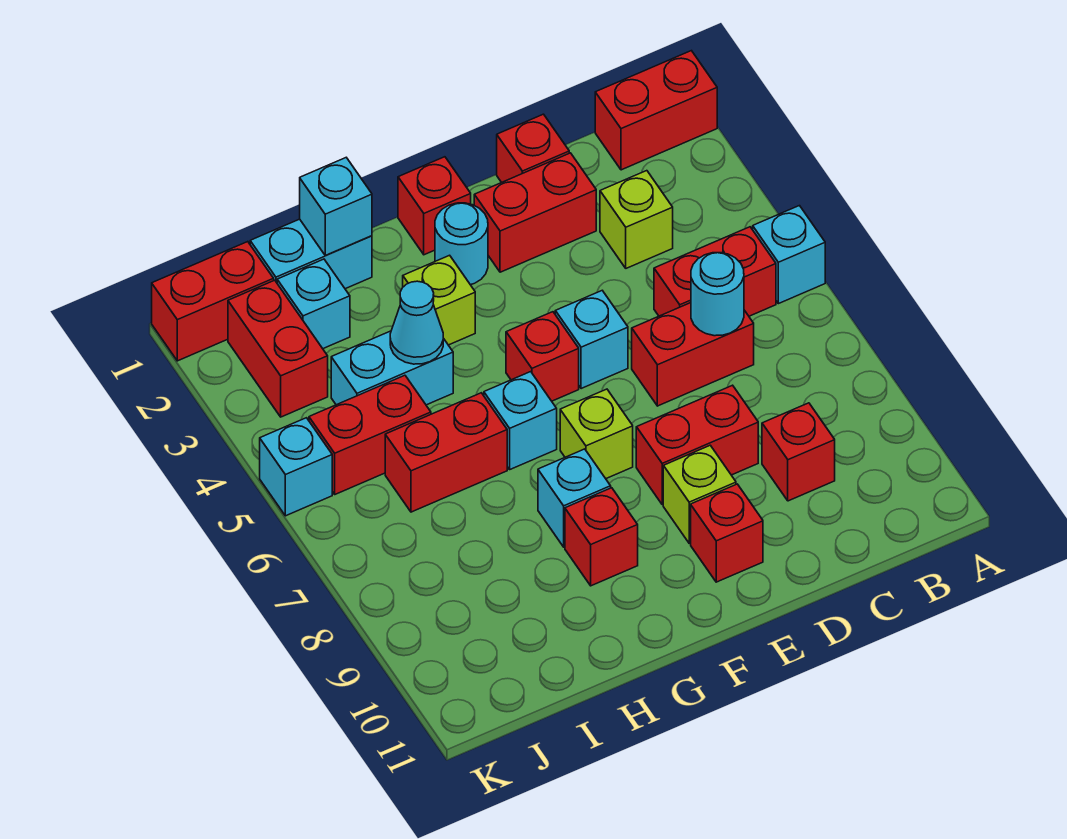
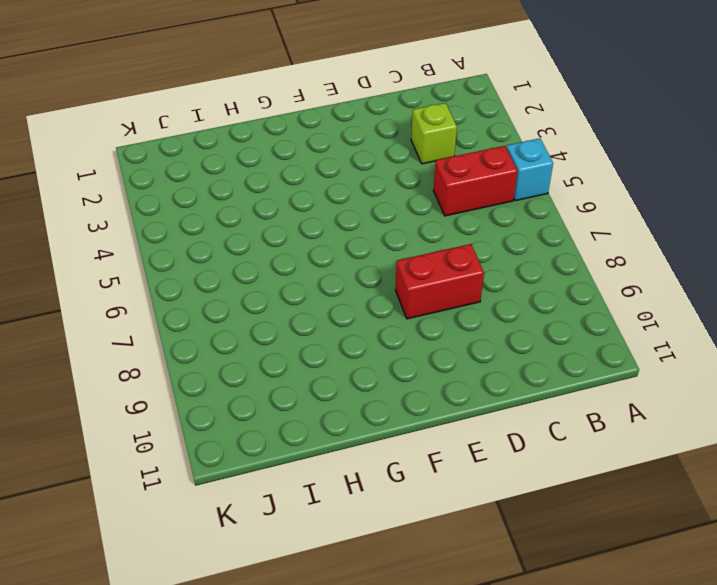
none -> red brick A1:B1 level 1
none -> red brick C6:D6 level 1
none -> red brick C9 level 1
none -> red brick D1 level 1

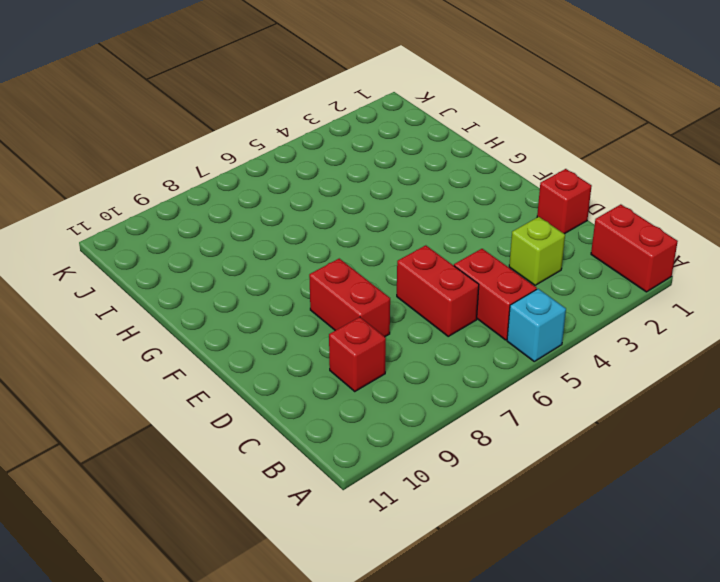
none -> red brick D2:E2 level 1
none -> cyan brick E5 level 1
none -> lime brick E9 level 1
none -> red brick E10 level 1

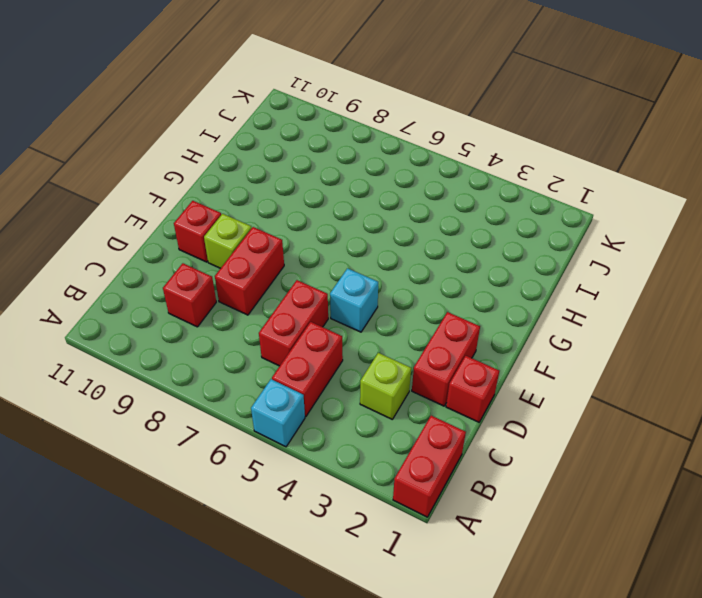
none -> red brick F1 level 1
none -> cyan round brick F2 level 1
none -> red brick F5 level 1
none -> lime brick F7 level 1

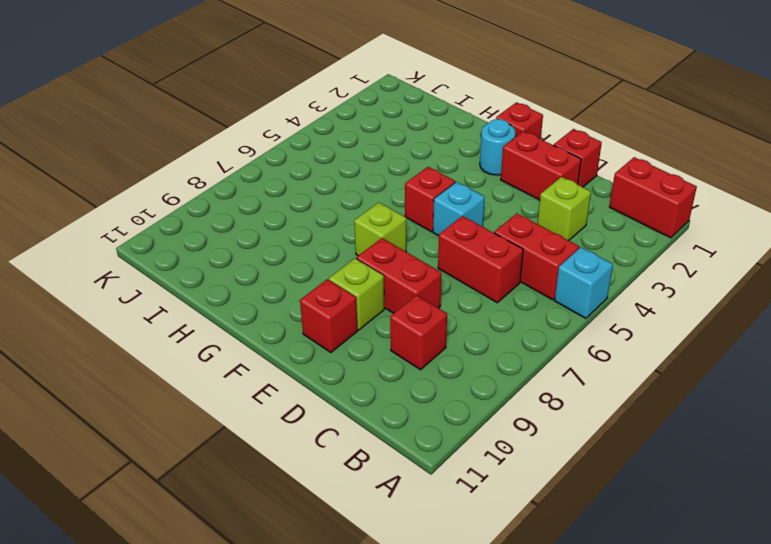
none -> lime brick G3 level 1
none -> cyan brick G6 level 1
none -> cyan brick G8 level 1
none -> red brick G9 level 1

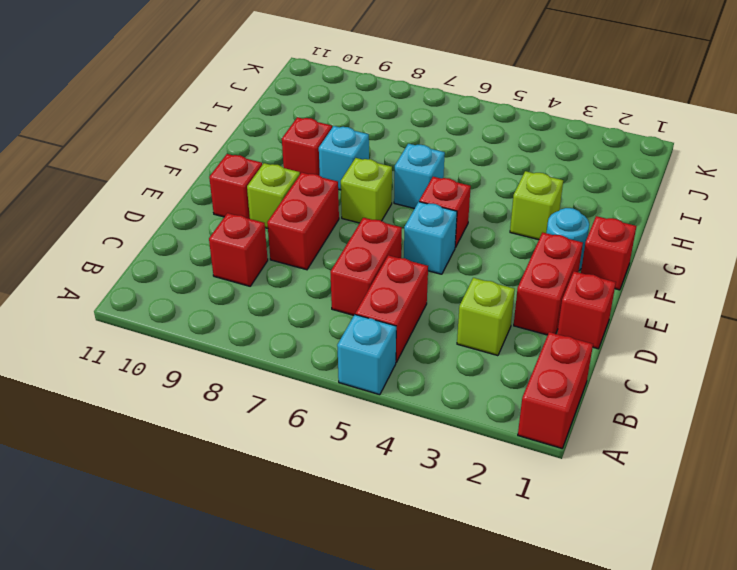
none -> cyan brick H1:I1 level 1
none -> cyan brick H4:I4 level 1
none -> red brick H6:I6 level 1
none -> cyan brick I2 level 1

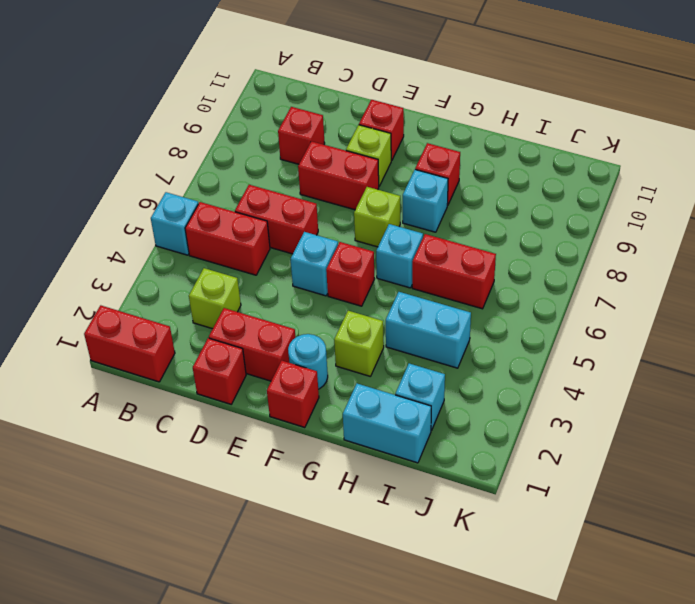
none -> red brick I5:J5 level 1
none -> red brick J1:K1 level 1
none -> red brick J2:J3 level 1
none -> cyan brick K5 level 1

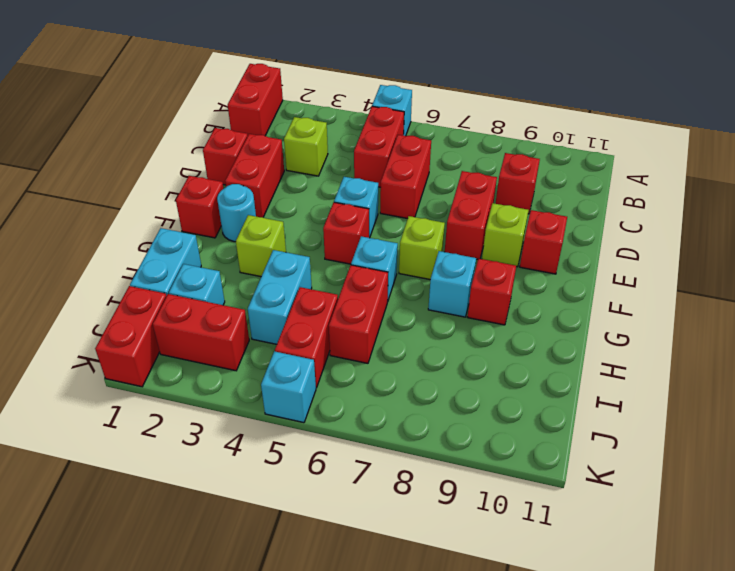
none -> cyan round brick C6 level 2
none -> cyan brick H1 level 2
none -> cyan cone H4 level 2

